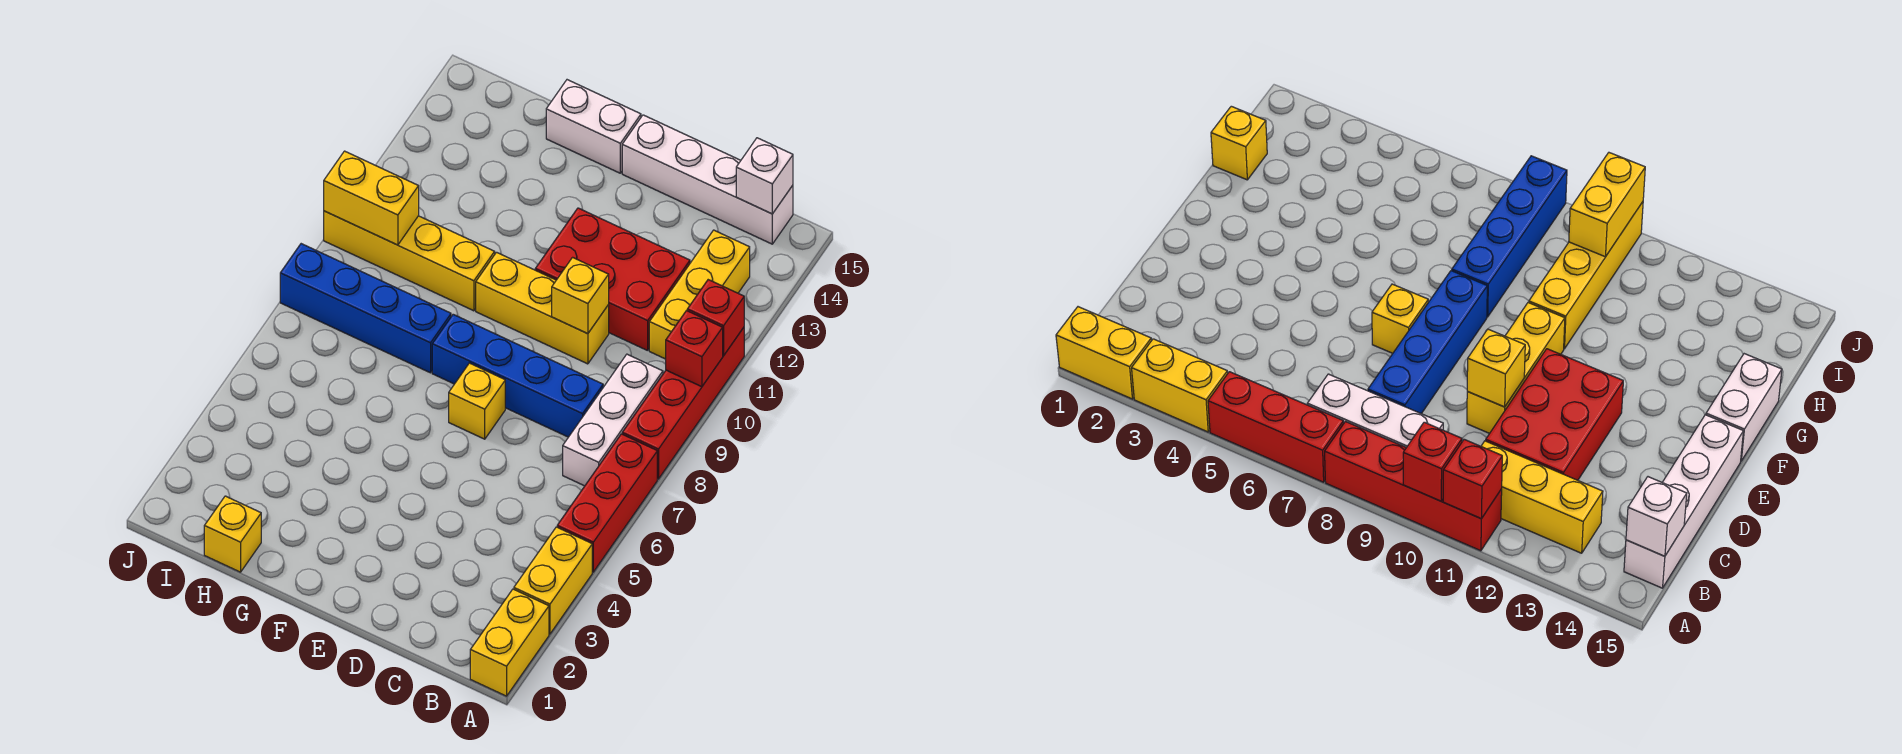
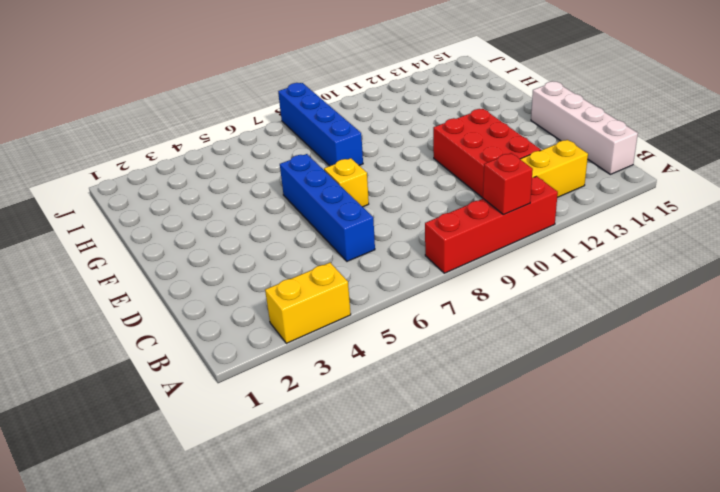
blue brick C6:F6 level 1 -> blue brick C8:F8 level 1
none -> yellow brick A1:A2 level 1
none -> red brick A5:A7 level 1
none -> white brick B7:B9 level 1

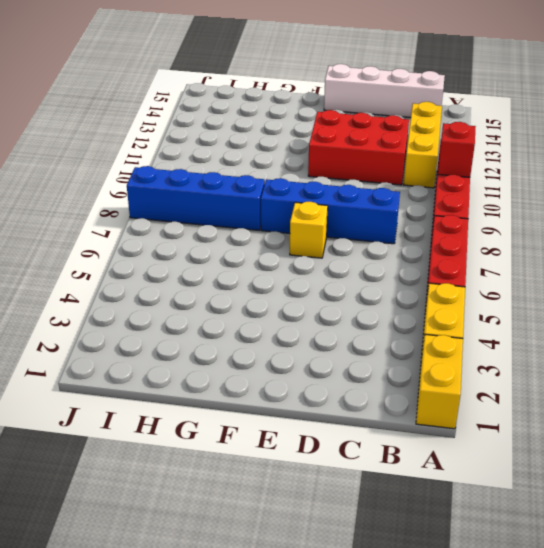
none -> white brick B7:B9 level 1
none -> yellow brick D10:F10 level 1
none -> white brick F15:G15 level 1

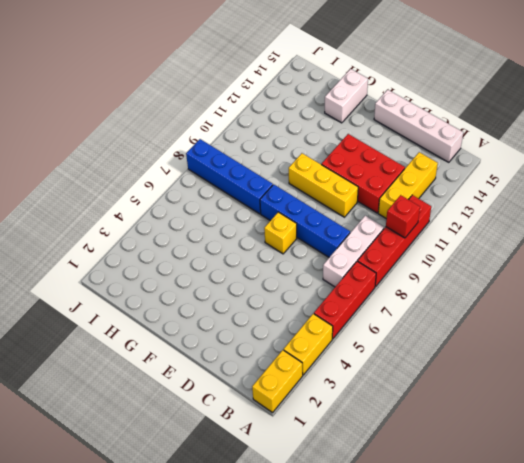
white brick G14:G15 level 1 -> white brick F15:G15 level 1
none -> yellow brick G10:J10 level 1
none -> yellow brick H1 level 1
none -> red brick A11 level 2

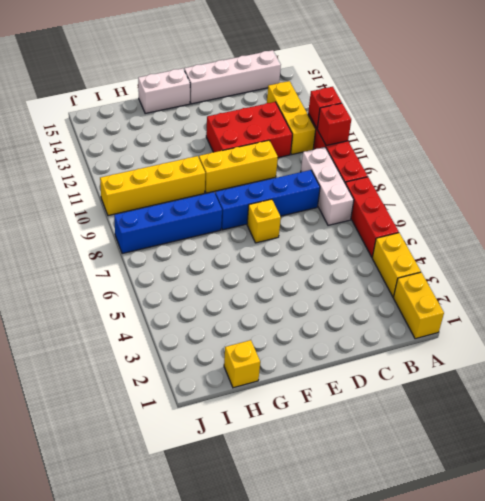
none -> white brick B15 level 2
none -> yellow brick D10 level 2
none -> yellow brick I10:J10 level 2

